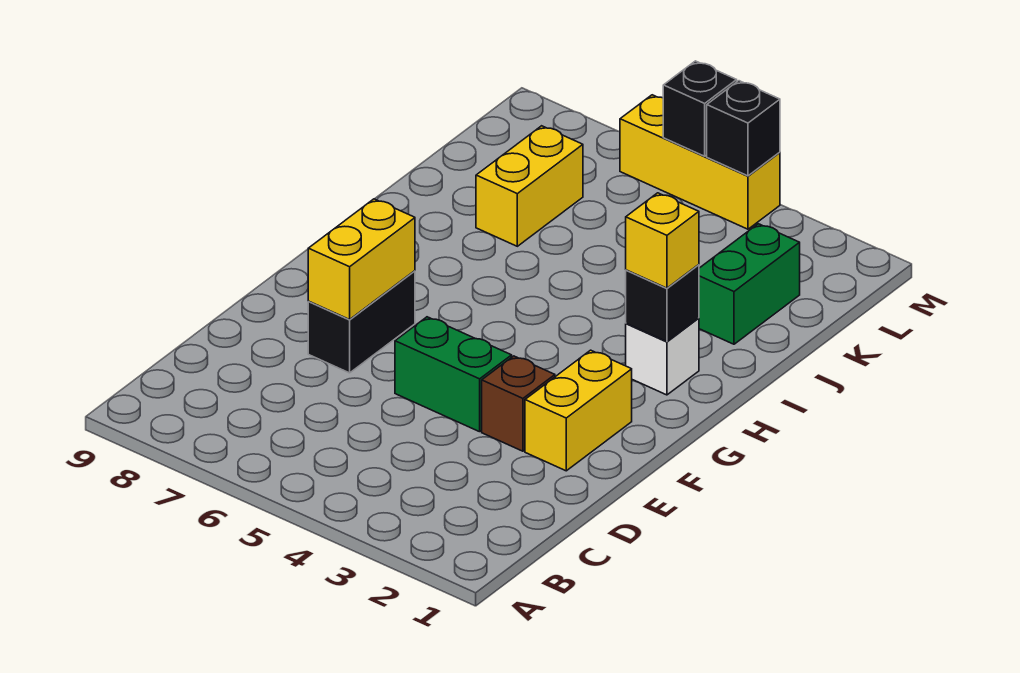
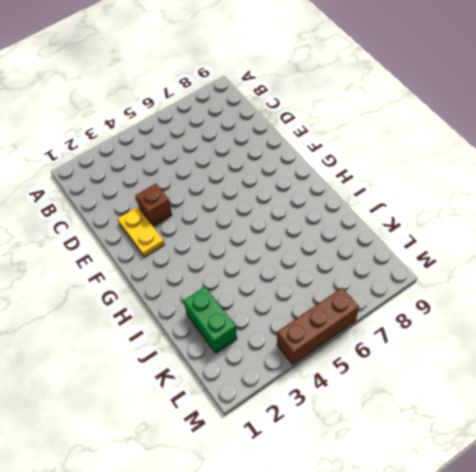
yellow plate E2:F2 level 1 -> yellow brick E2:F2 level 1
brown brick M4:M6 level 1 -> yellow brick M4:M6 level 1
none -> green brick E4:E5 level 1
none -> black brick E7:F7 level 1
none -> white brick H2 level 1

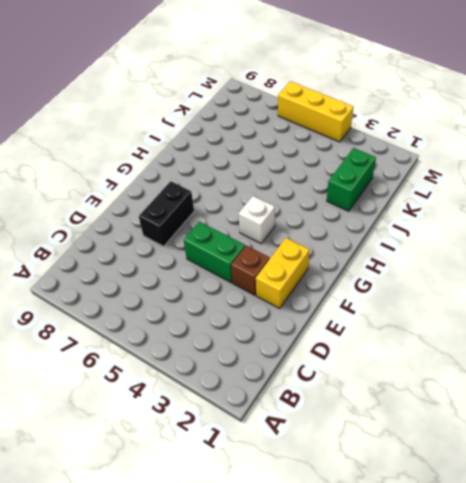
white brick G4 level 1 -> white brick H2 level 1
none -> yellow brick J7:K7 level 1
none -> yellow brick E7:F7 level 2
none -> black brick H2 level 2

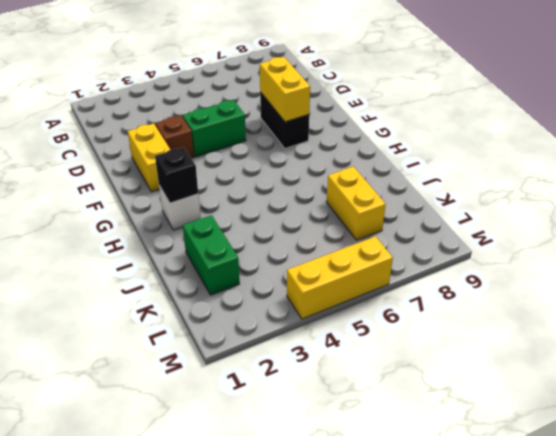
none -> black brick M4 level 2
none -> black brick M5 level 2
none -> yellow brick H2 level 3

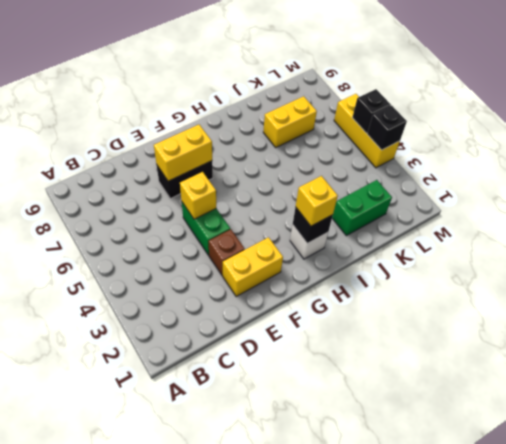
yellow brick E5 level 2 -> none

